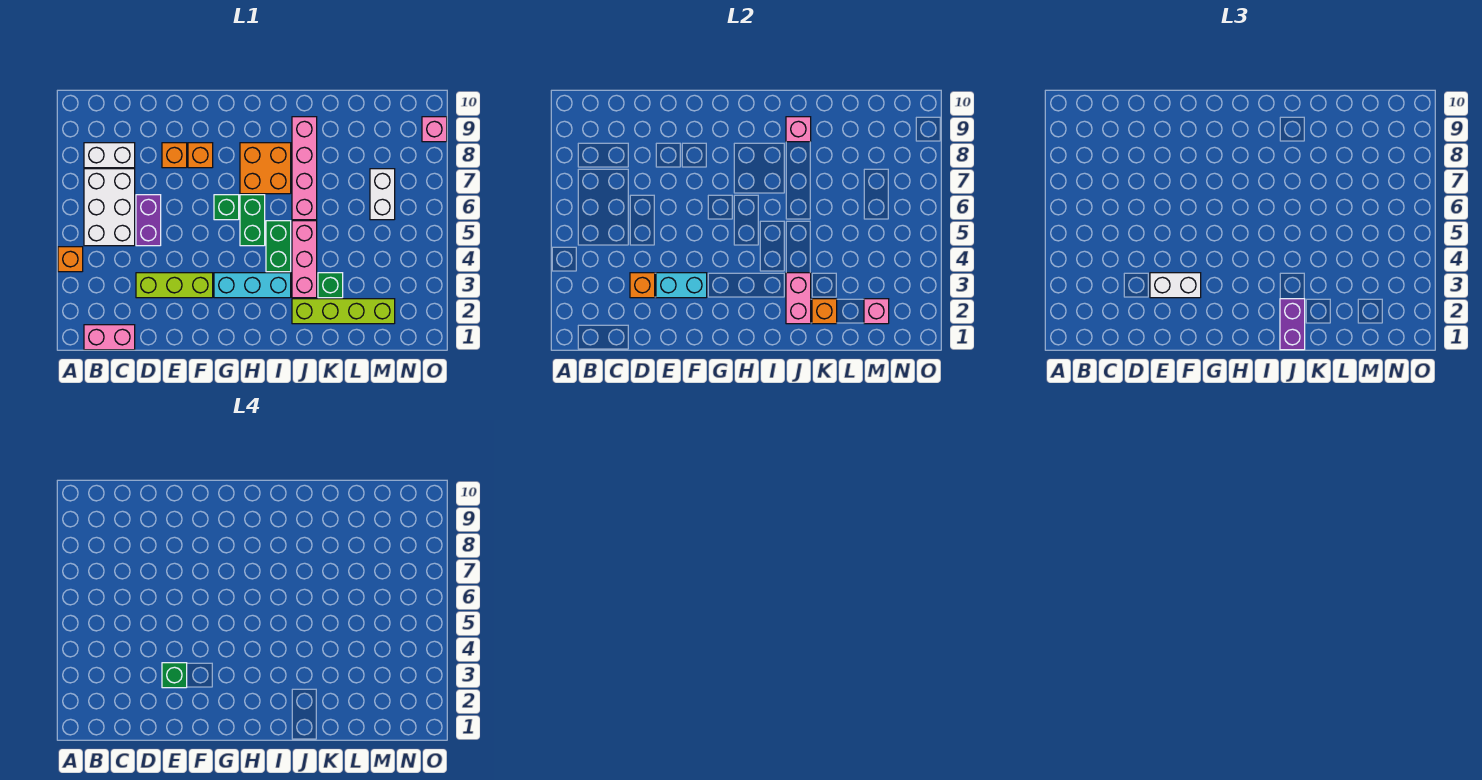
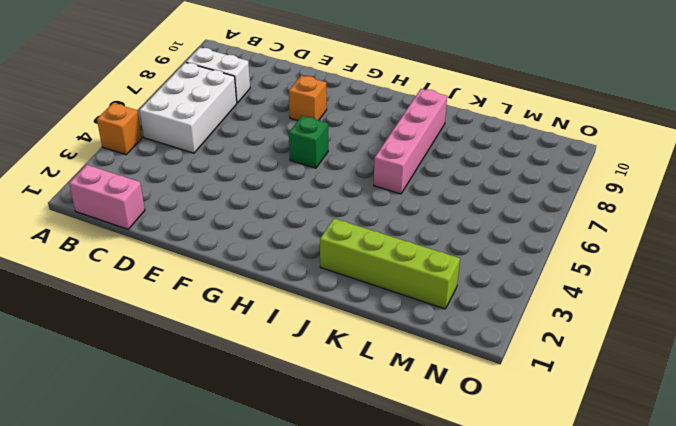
none -> lime brick D3:F3 level 1
none -> purple brick D5:D6 level 1
none -> orange brick E8 level 1

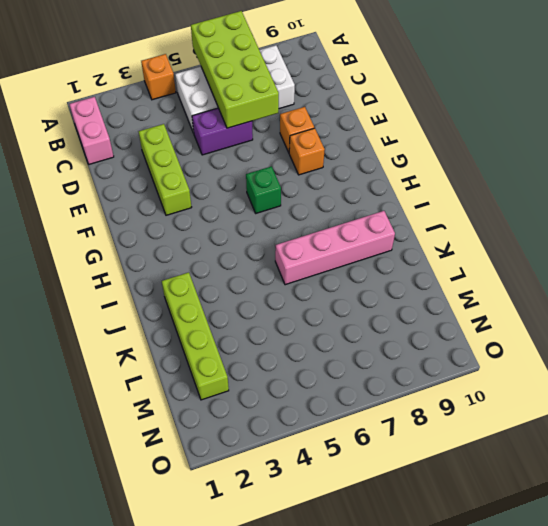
lime brick A6:D7 level 2 -> none
none -> cyan brick G3:I3 level 1
none -> green brick H5:H6 level 1
none -> orange brick H7:I8 level 1

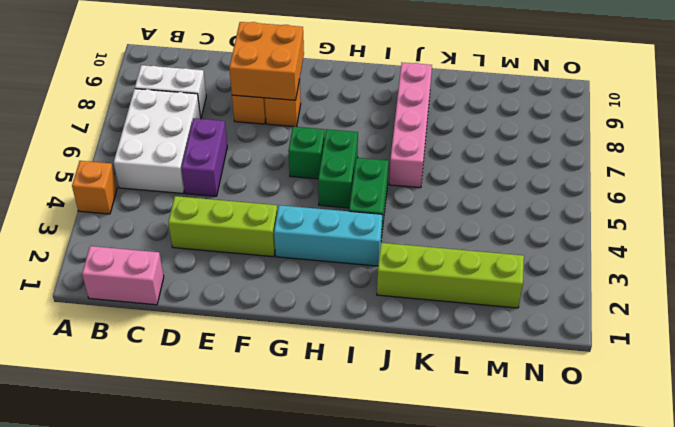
orange brick E8:F9 level 2 -> orange brick H7:I8 level 1
none -> pink brick J3:J5 level 1
none -> green brick K3 level 1
none -> white brick M6:M7 level 1

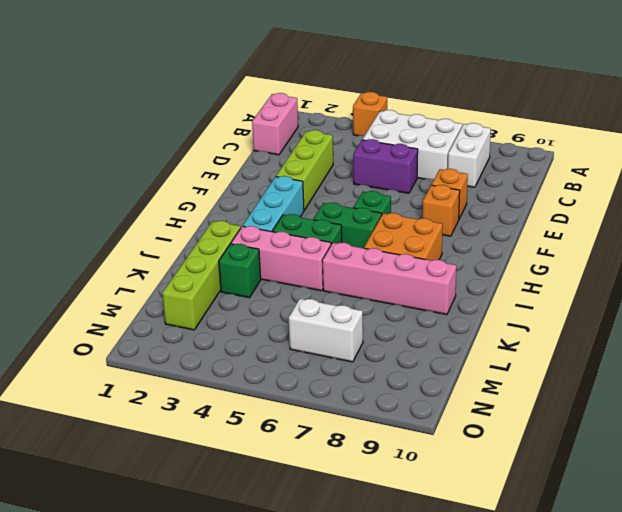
none -> pink brick O9 level 1
none -> orange brick D3 level 2
none -> cyan brick E3:F3 level 2

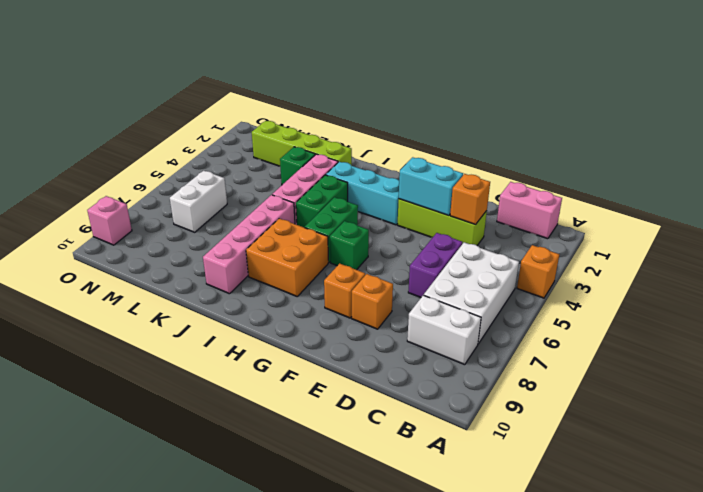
none -> pink brick J2:J3 level 2
none -> pink brick J9 level 2
none -> orange brick K2 level 2

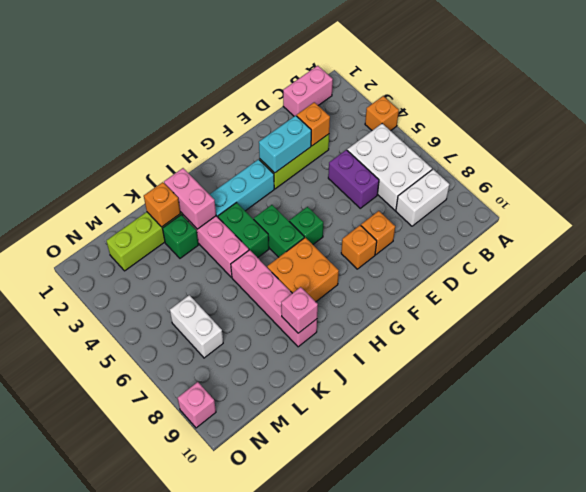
none -> pink brick M2 level 2
none -> white brick E3:F3 level 3
none -> purple brick J1:J2 level 3

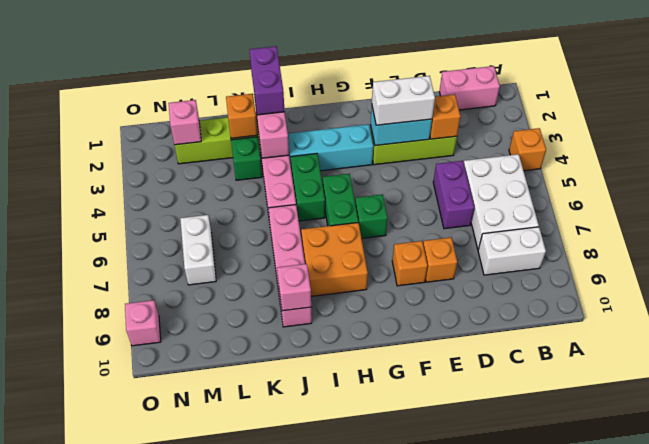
none -> green brick E3 level 4

